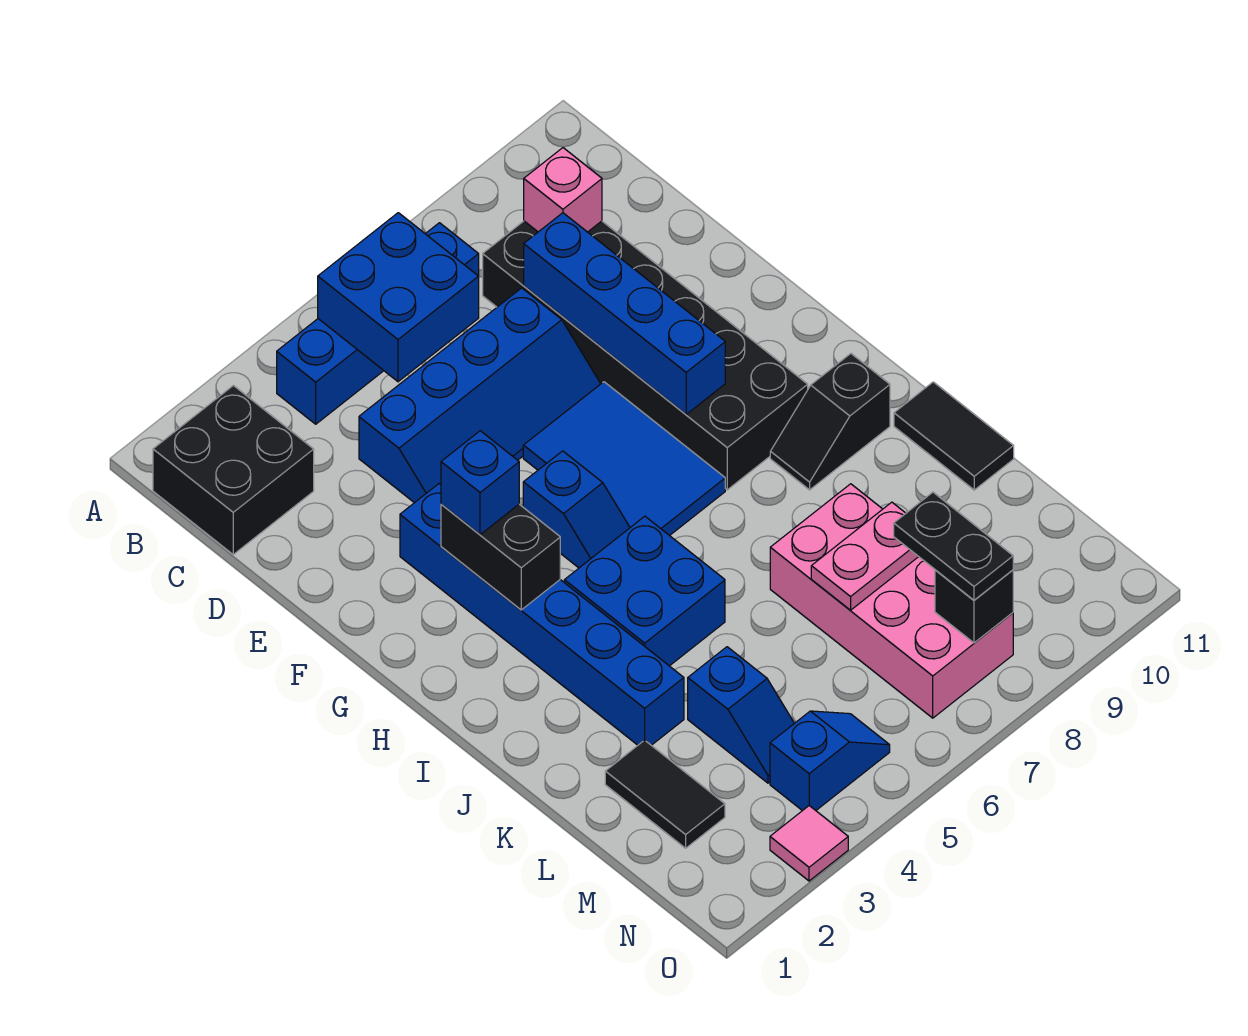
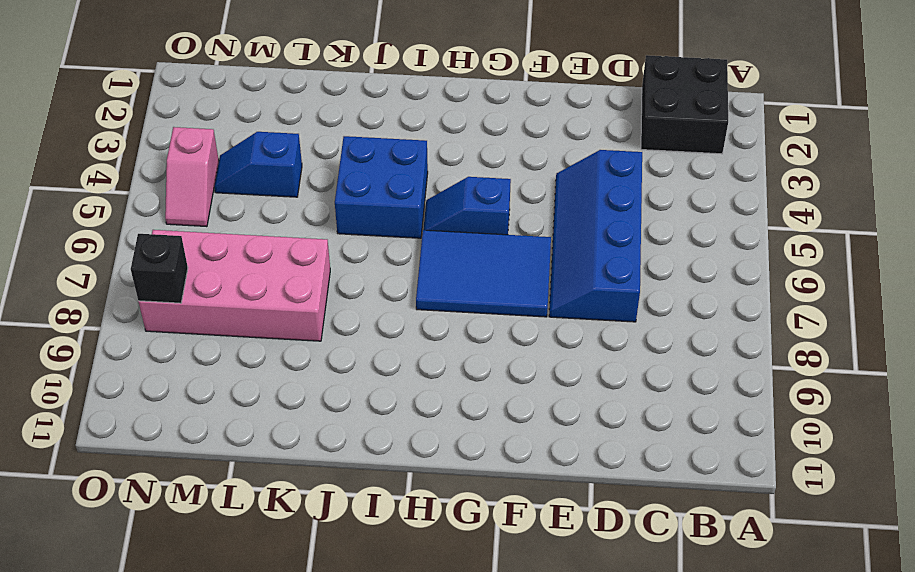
pink slope N4:N5 level 1 top 4 -> blue slope N4:N5 level 1 top 4
none -> blue brick B4:B7 level 1
none -> black brick C8:H9 level 1
none -> blue brick F3:K3 level 1

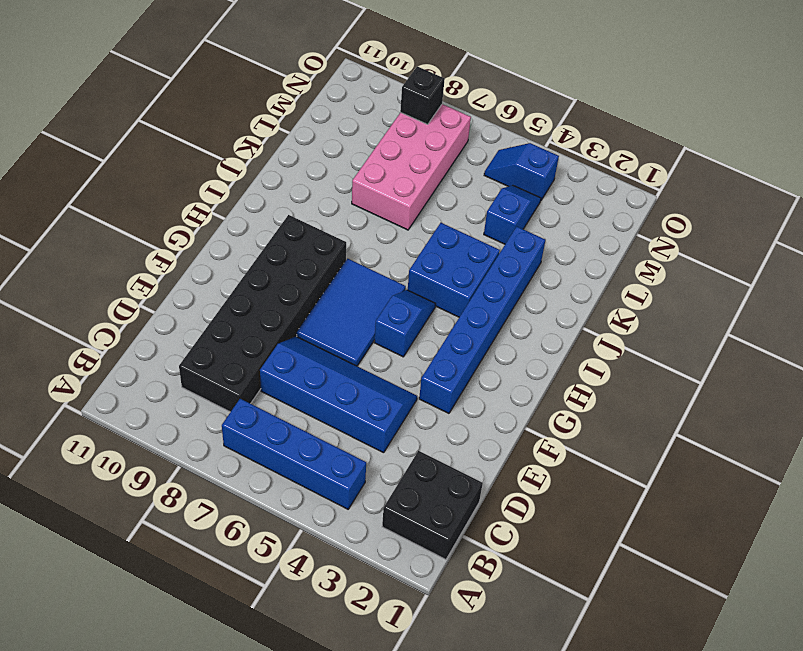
none -> black slope I9:I10 level 1 top 10
none -> black tile J11:K11 level 1
none -> black tile L2:M2 level 1

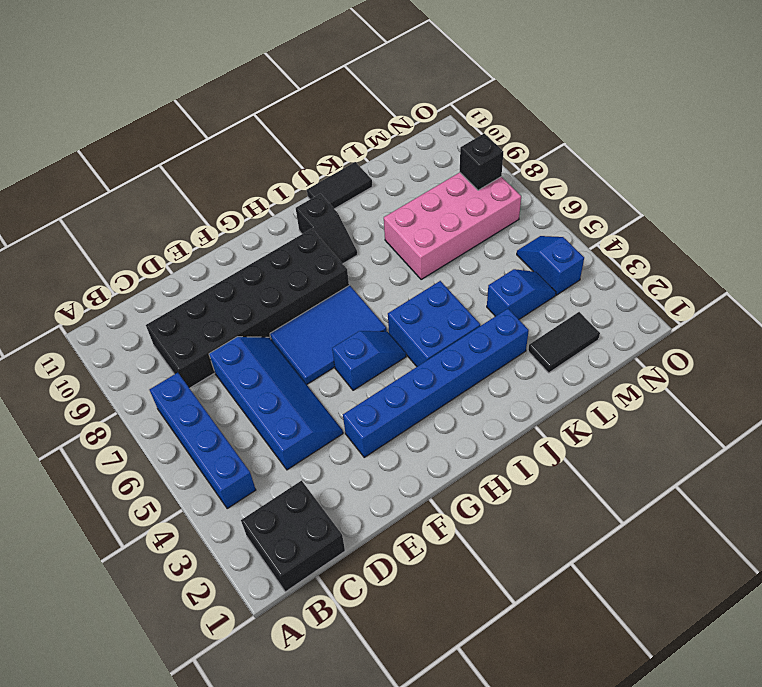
none -> pink tile O3 level 1
none -> blue brick B5:C6 level 2
none -> pink brick C9 level 2

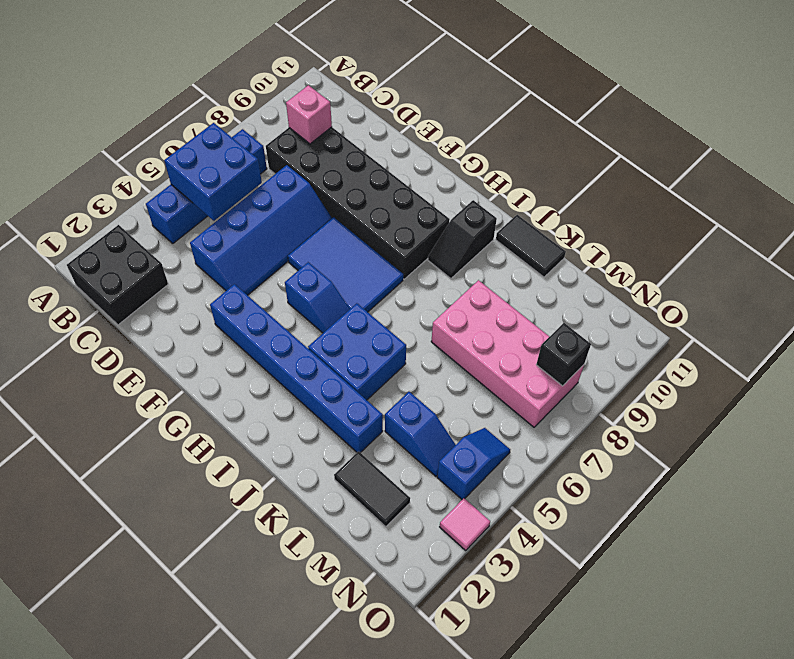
none -> blue brick D8:G8 level 2
none -> black brick G3:H3 level 2
none -> pink plate L7:L8 level 2

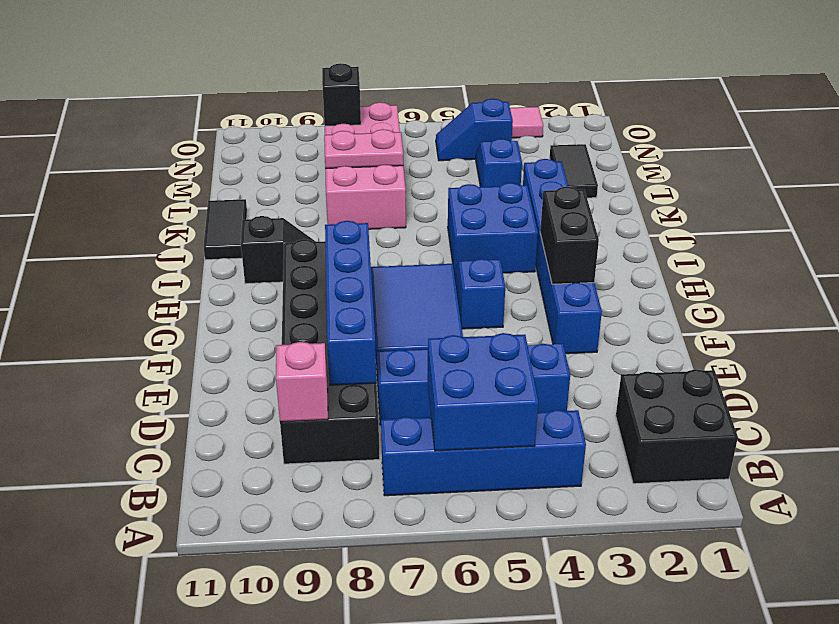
none -> blue brick G3 level 3
none -> black plate M8:N8 level 3

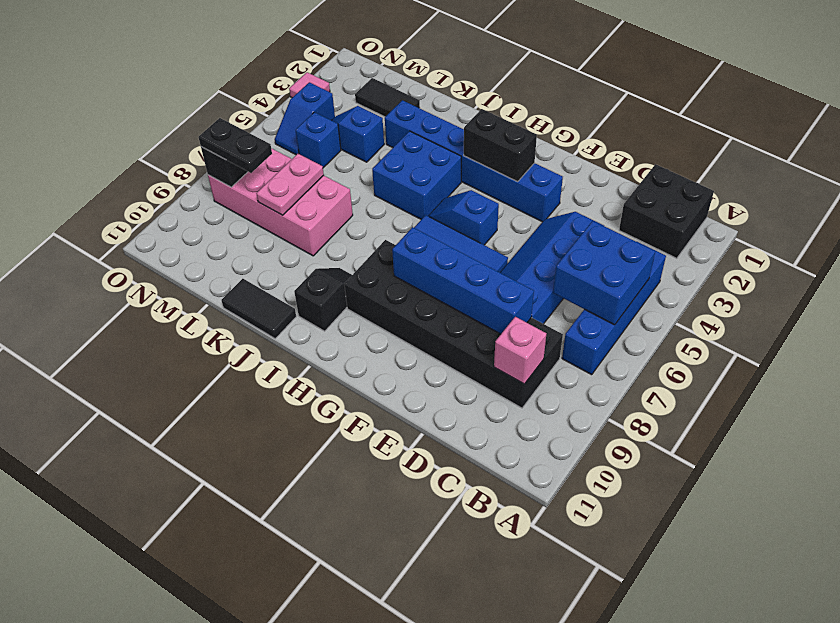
blue brick M5 level 1 -> blue brick G3 level 3

